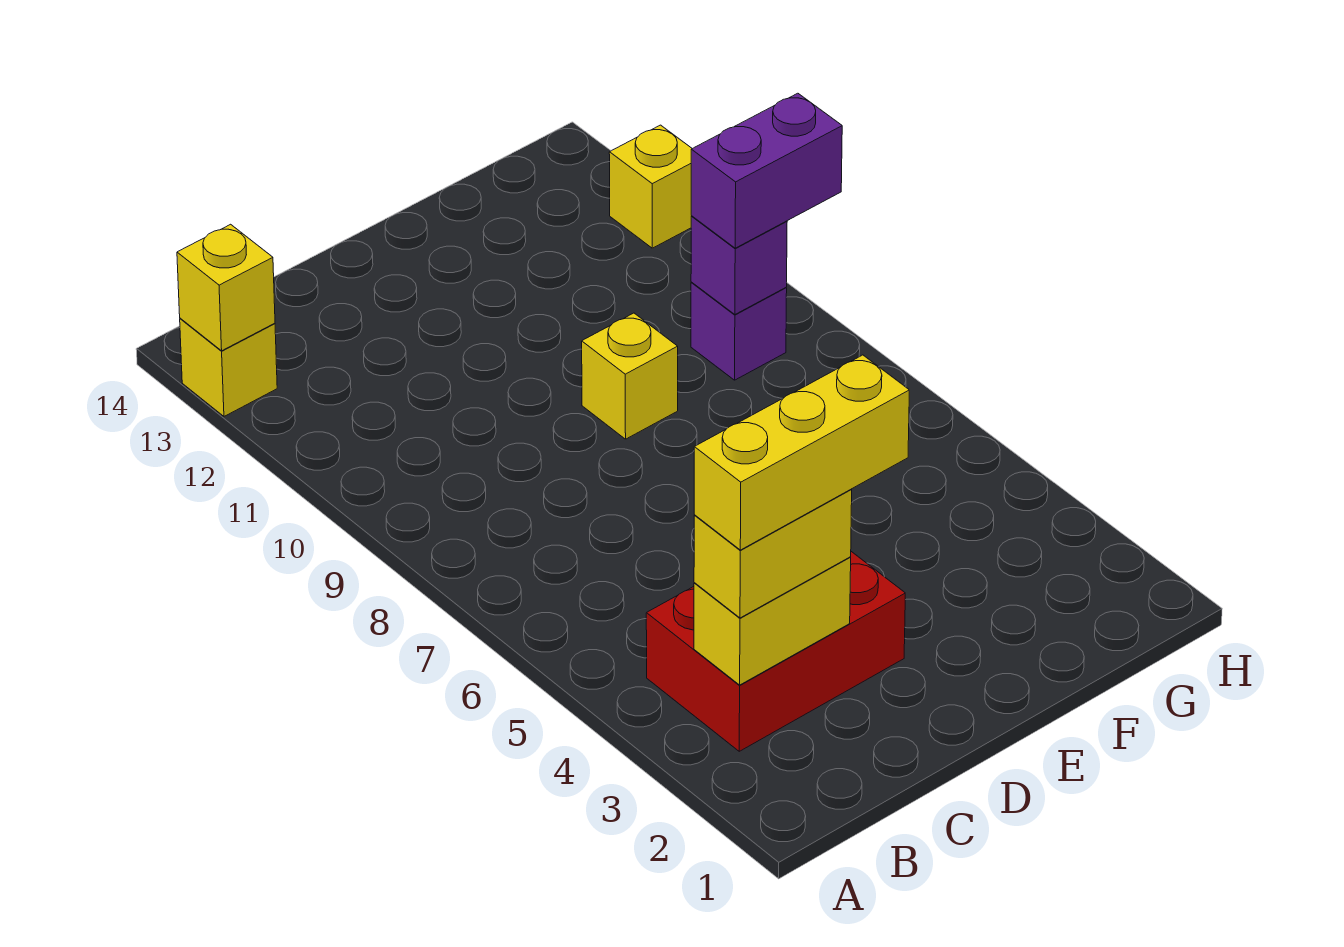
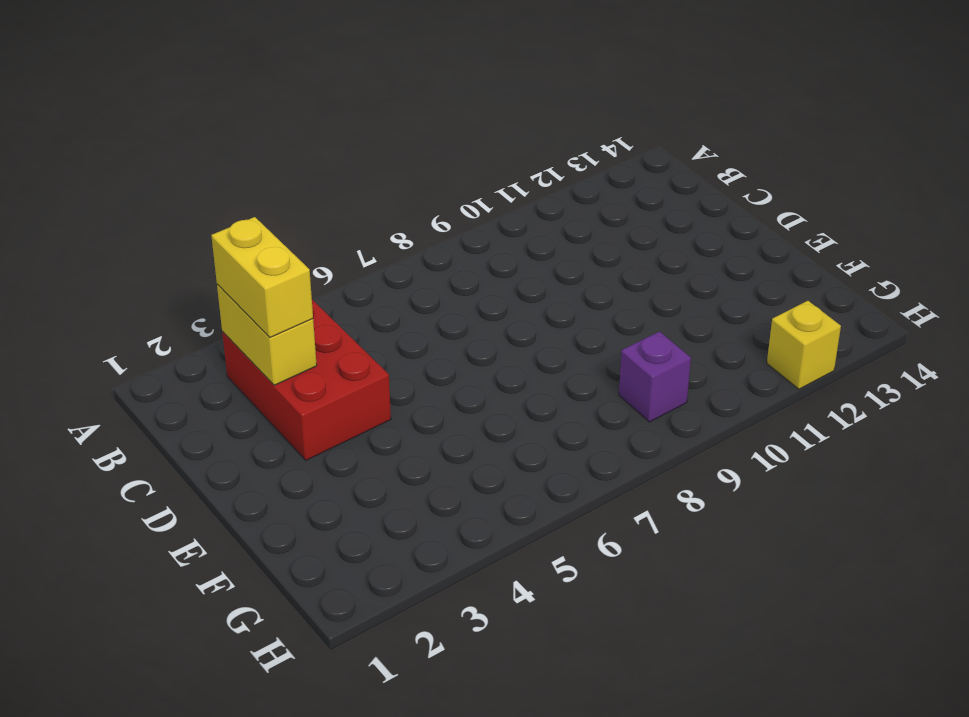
none -> yellow brick A13 level 1
none -> yellow brick E9 level 1

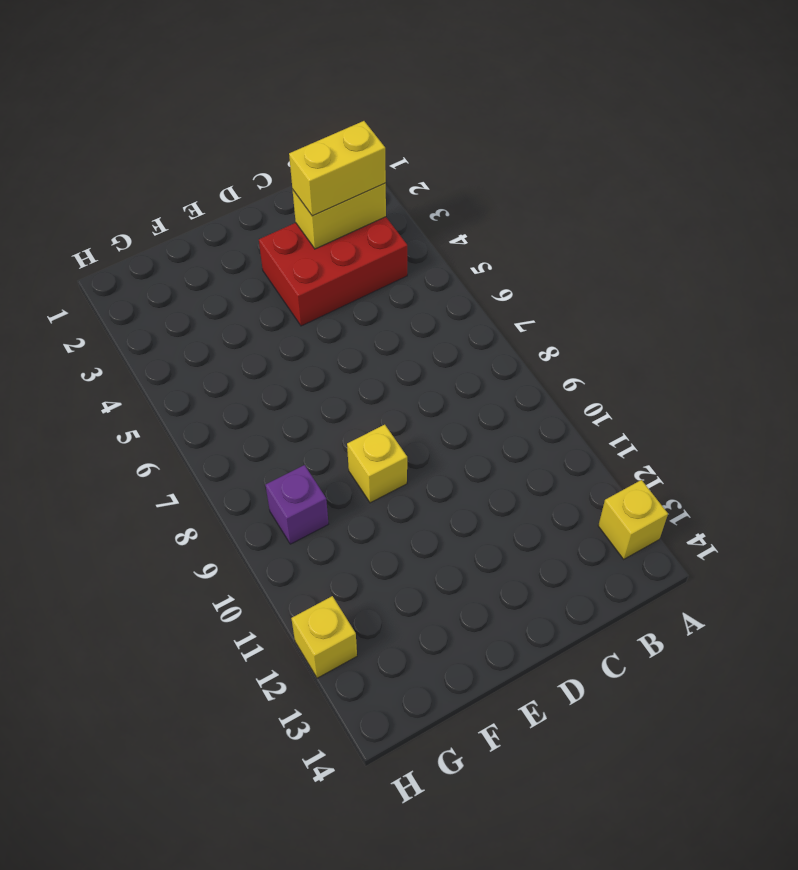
none -> yellow brick A13 level 2
none -> purple brick G9 level 2

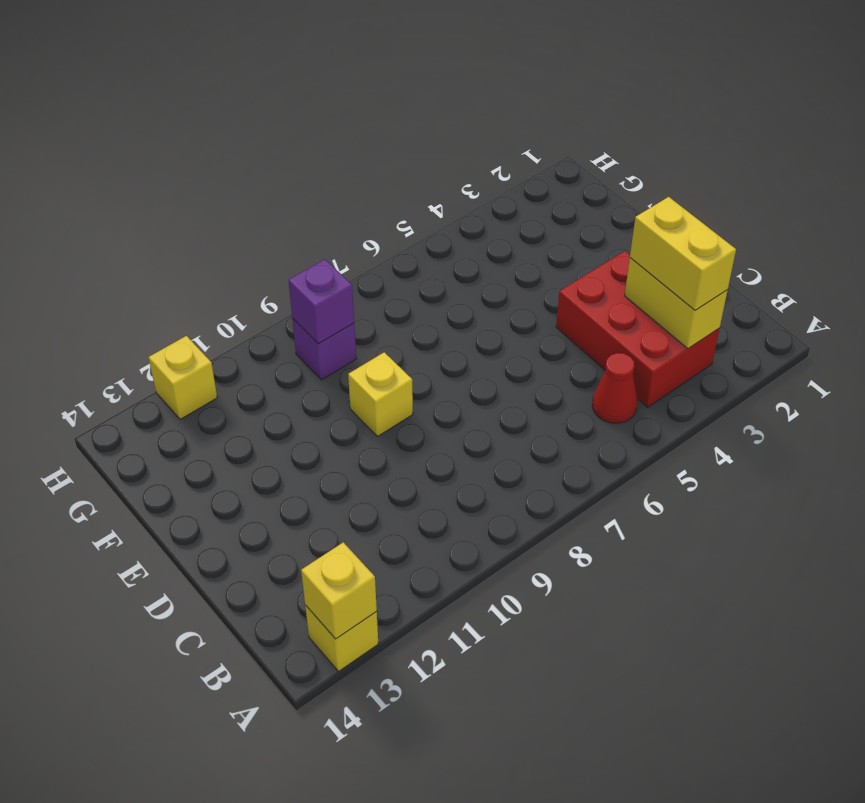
red cone B5 level 1 -> none
none -> purple brick G9:H9 level 3
none -> yellow brick B3:D3 level 4

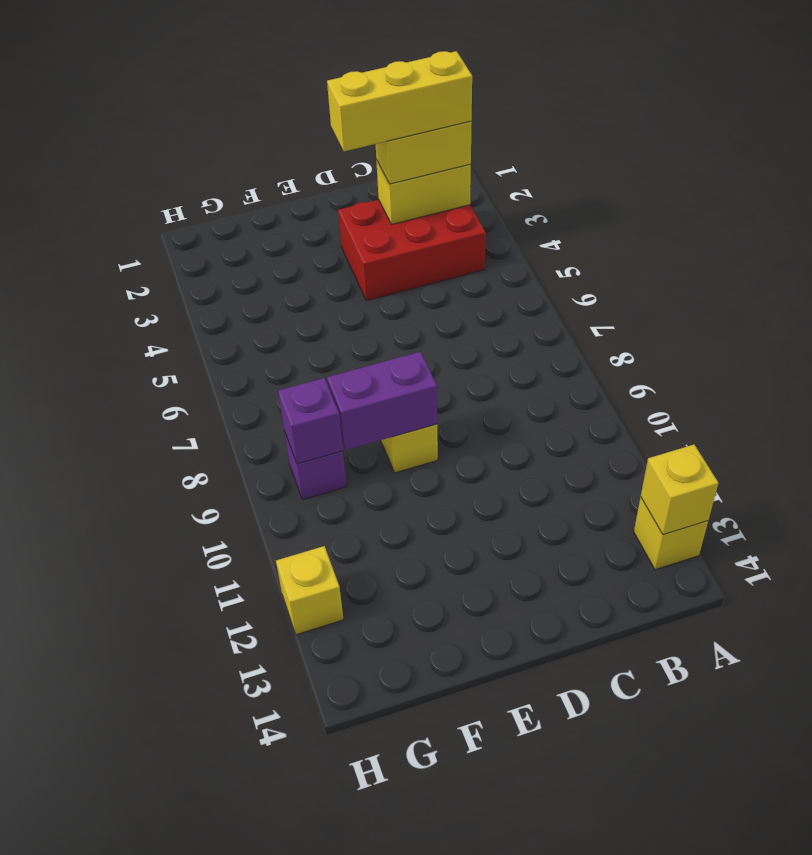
purple brick E9:F9 level 2 -> purple brick G9:H9 level 3

